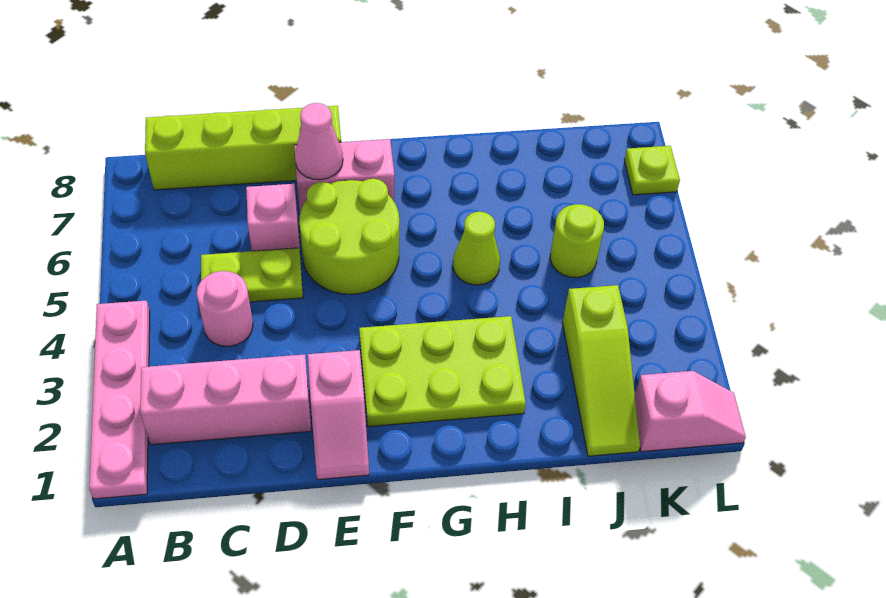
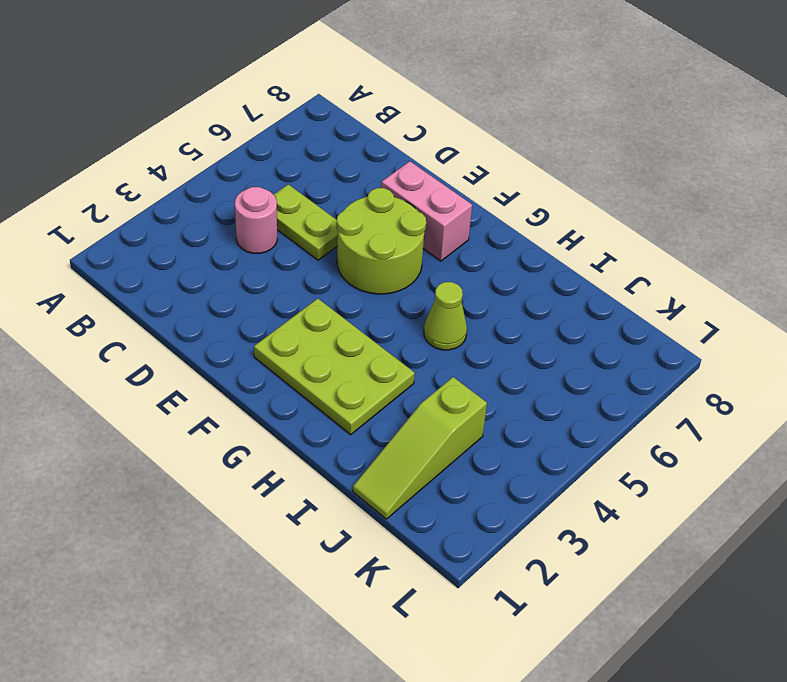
none -> pink plate A1:A4 level 1
none -> pink brick B2:D2 level 1
none -> lime brick B8:E8 level 1

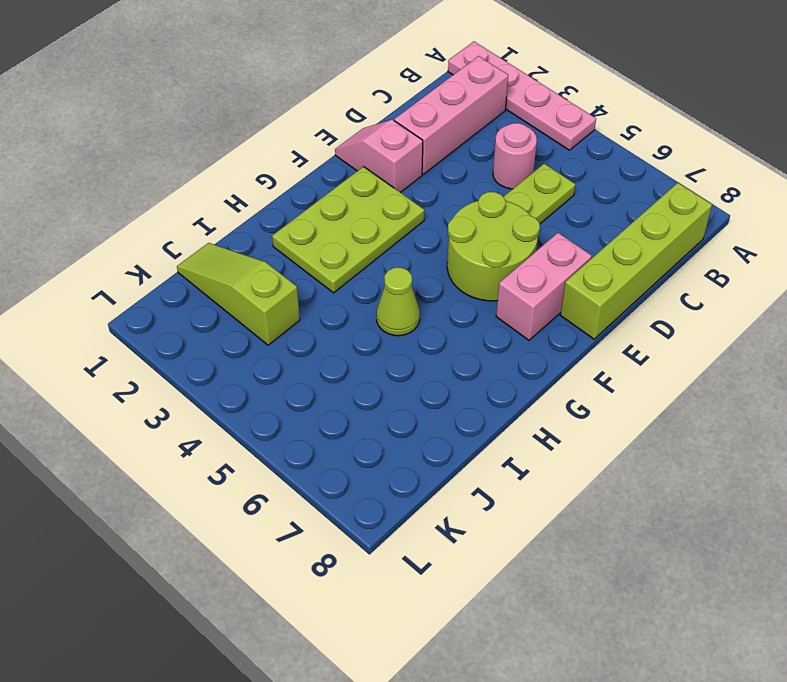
none -> pink brick D6 level 1
none -> lime round brick J5 level 1
none -> pink slope K1:L1 level 1 top K

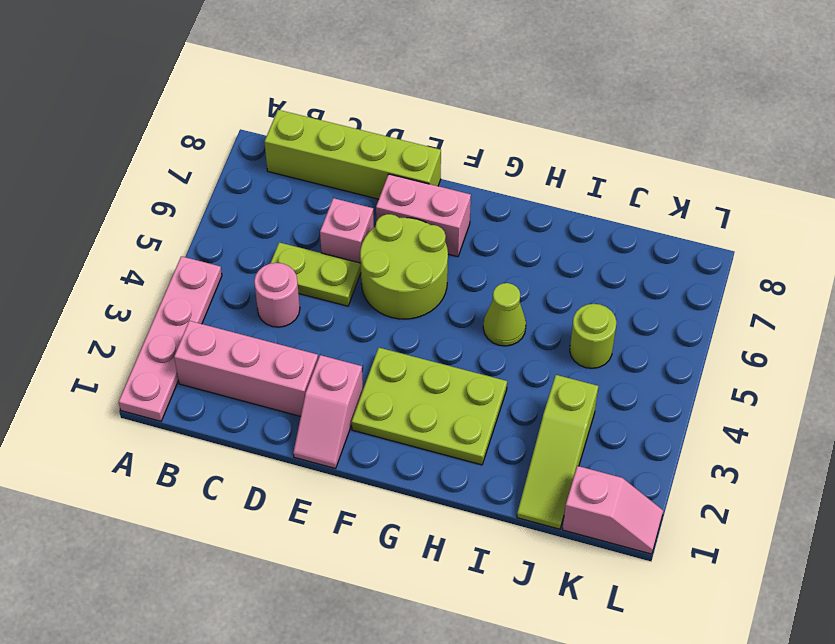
none -> lime plate L7 level 1
none -> pink cone E7 level 2

